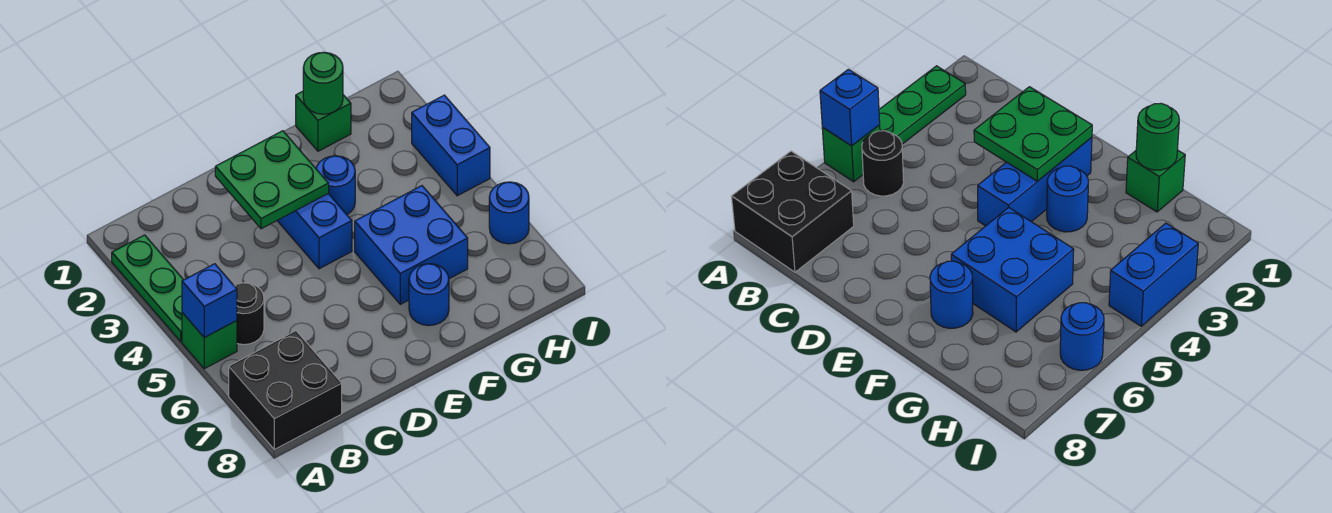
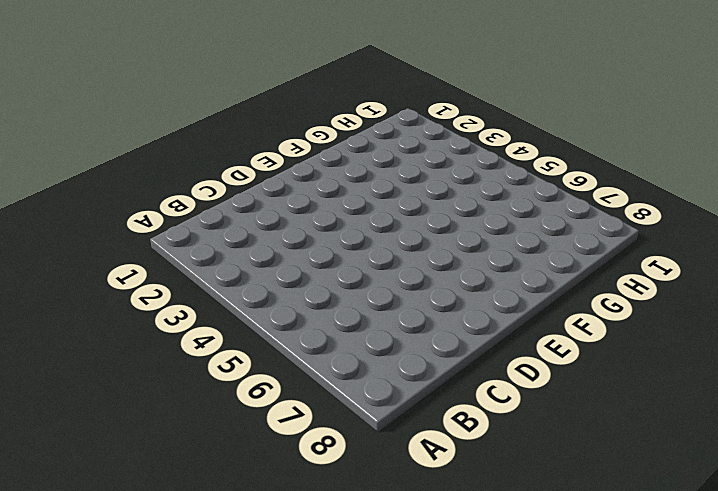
none -> green plate A2:A4 level 1
none -> green brick A5 level 1
none -> black brick A7:B8 level 1

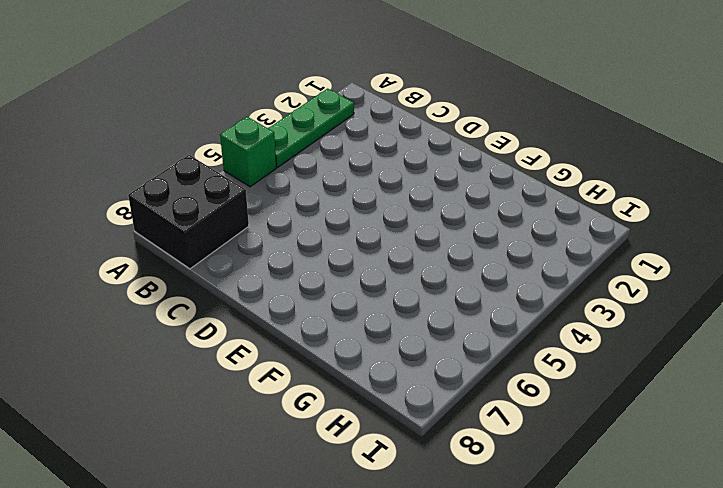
none -> black round brick B5 level 1
none -> blue brick E2:E4 level 1
none -> blue round brick F3 level 1

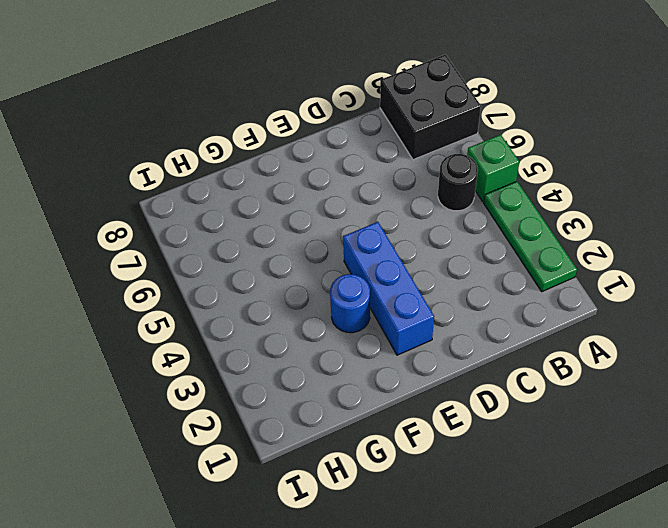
none -> blue brick F5:G6 level 1
none -> blue round brick F7 level 1
none -> green brick G1 level 1

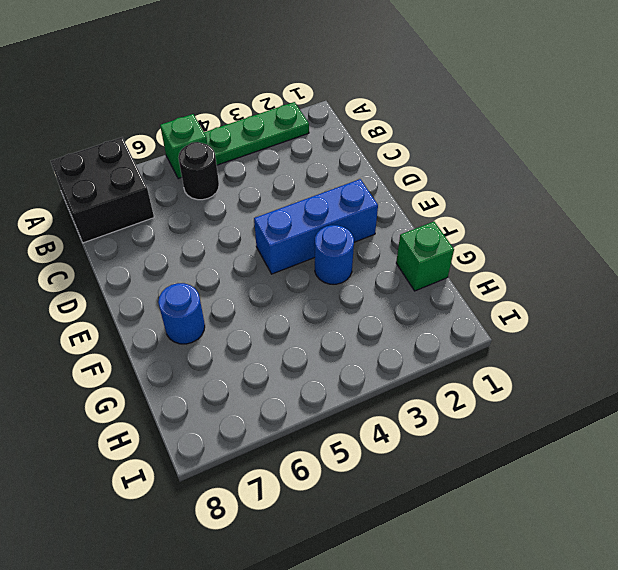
none -> blue brick F5:G6 level 1
none -> blue brick I3:I4 level 1
none -> blue round brick I6 level 1

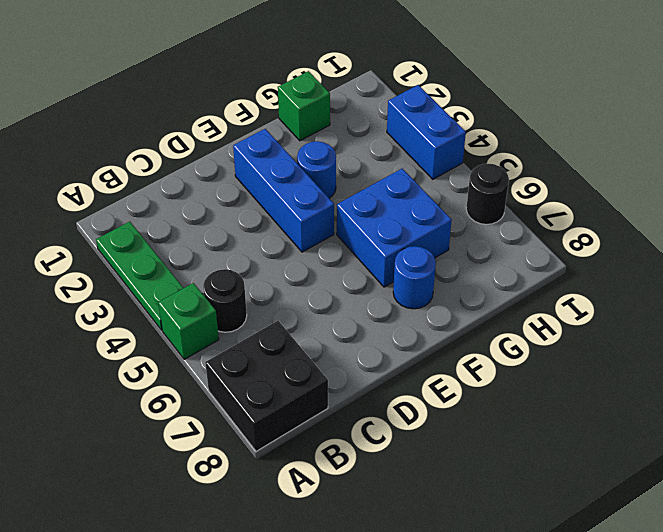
black round brick I6 level 1 -> blue round brick I6 level 1
none -> blue brick A5 level 2
none -> green plate D2:E3 level 2
none -> green round brick G1 level 2

